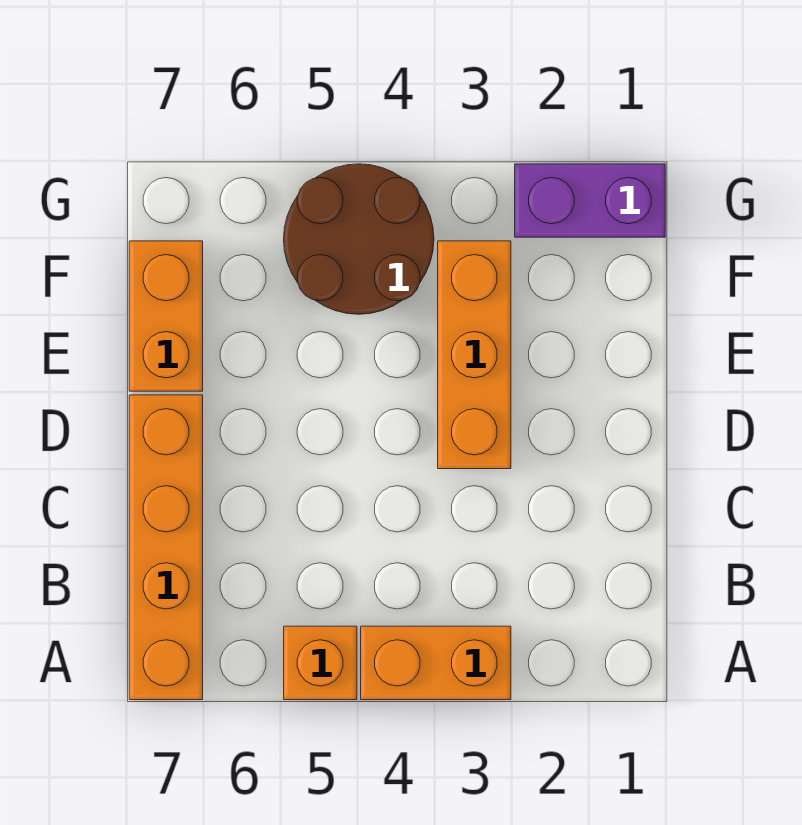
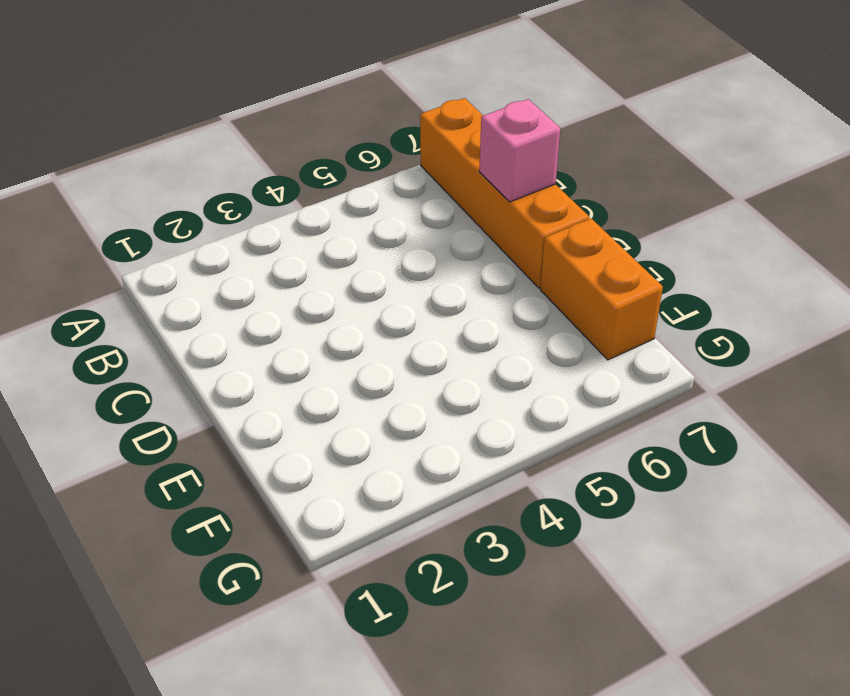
pink brick C7 level 2 -> none
none -> orange brick A3:A4 level 1
none -> orange brick A5 level 1

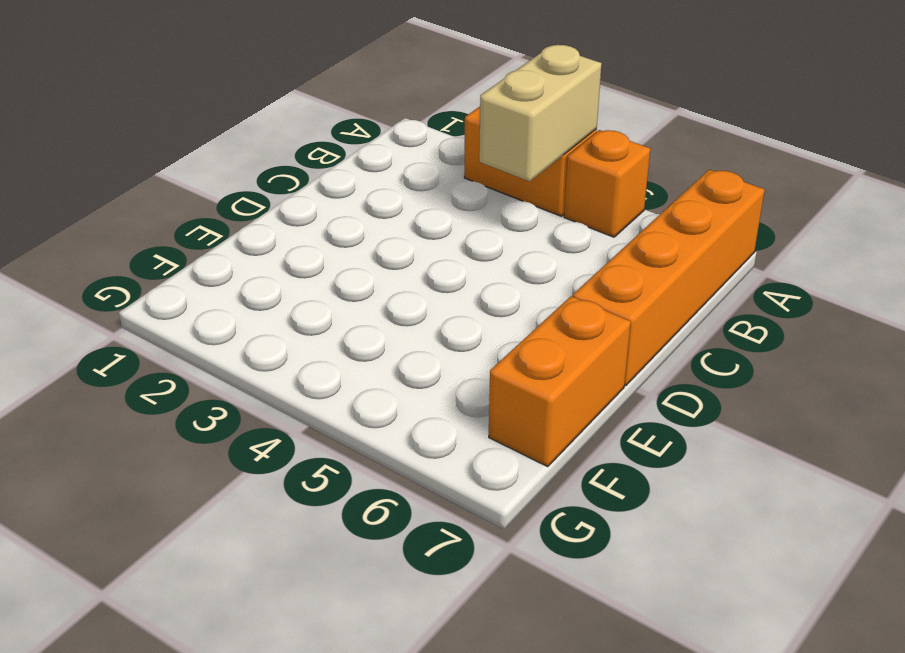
tan brick A4:B4 level 2 -> none
none -> orange brick D3:F3 level 1
none -> brown round brick F4:G5 level 1

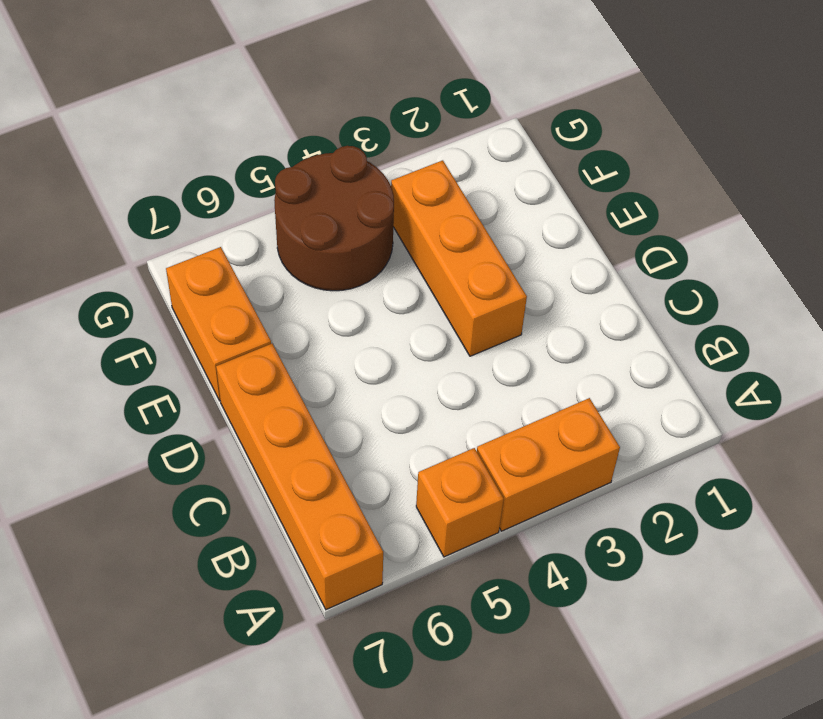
none -> purple brick G1:G2 level 1

